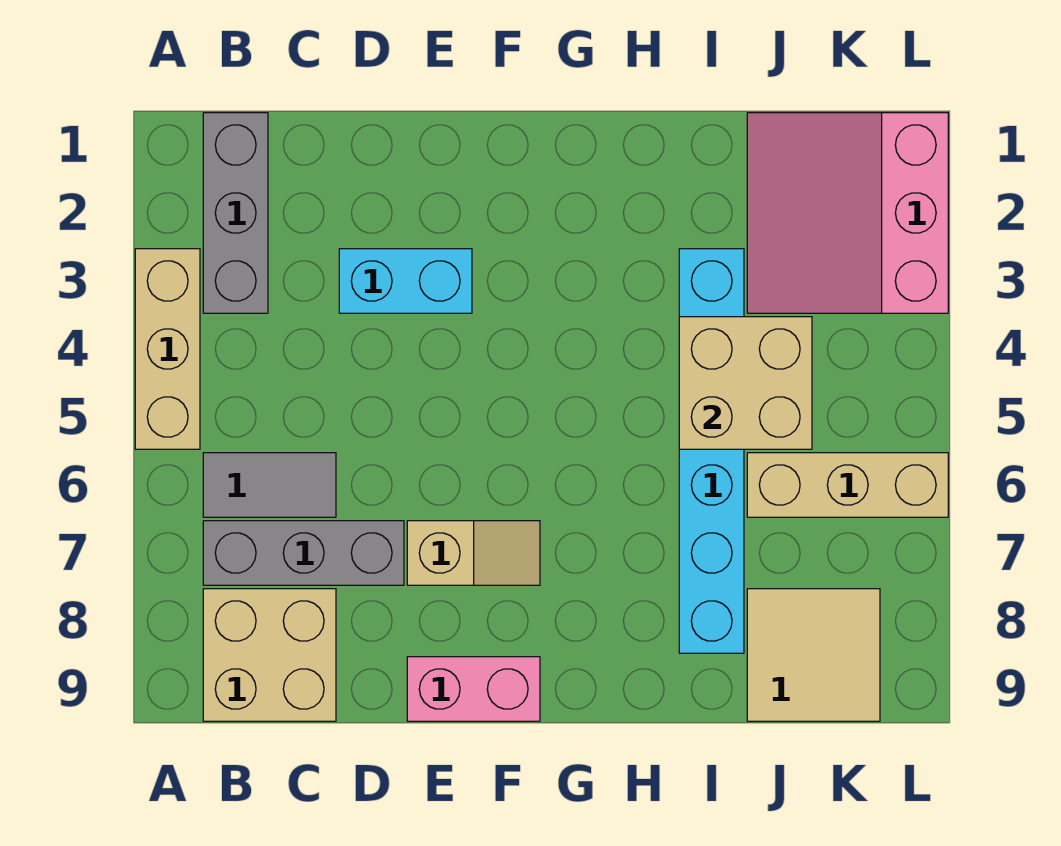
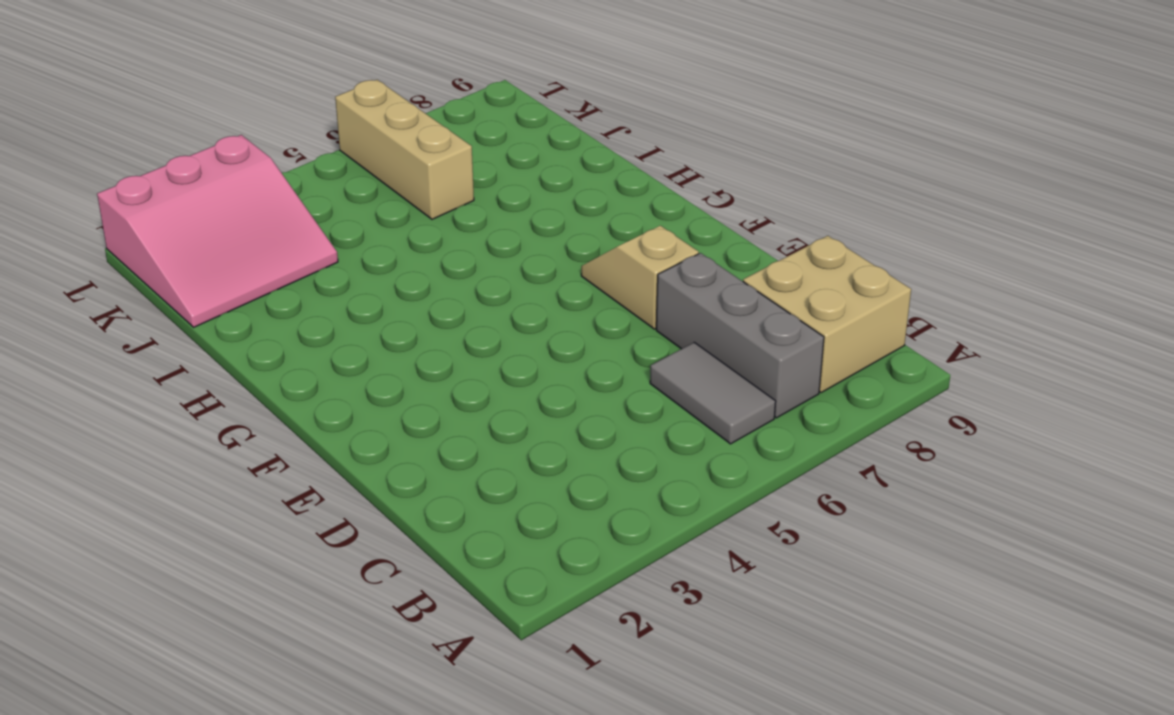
none -> tan brick A3:A5 level 1
none -> grey brick B1:B3 level 1
none -> cyan brick D3:E3 level 1

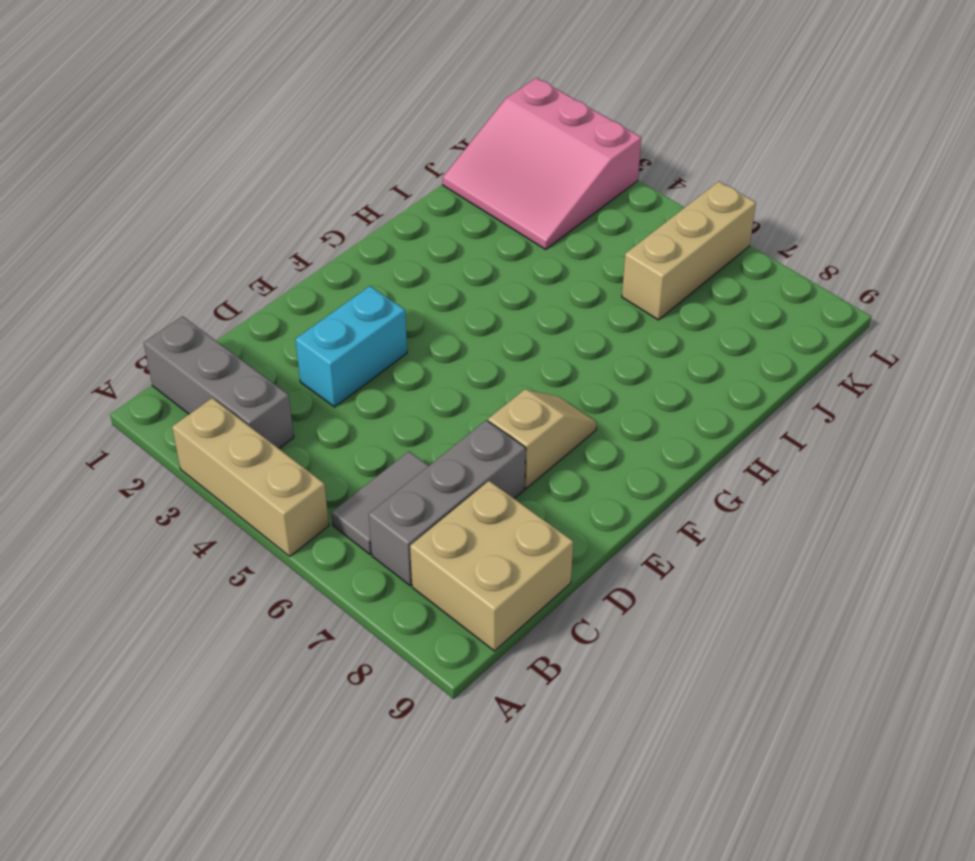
none -> pink brick E9:F9 level 1
none -> cyan brick I3:I8 level 1
none -> tan tile J8:K9 level 1

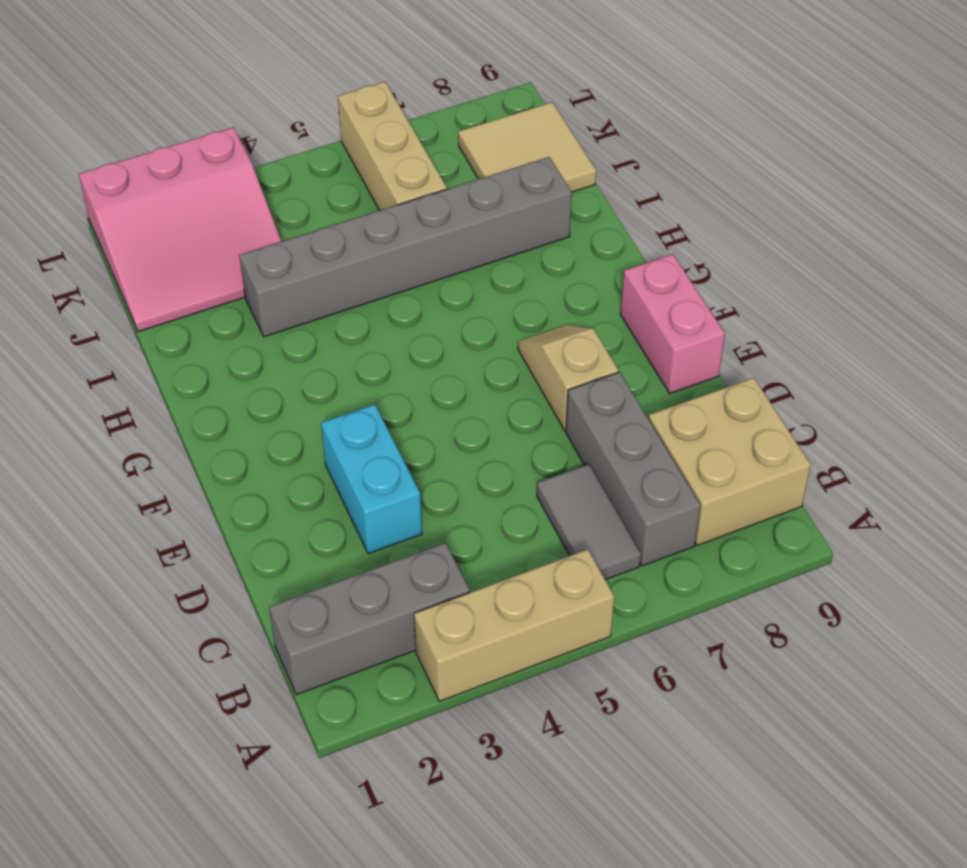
grey brick I3:I8 level 1 -> cyan brick I3:I8 level 1
none -> tan brick I4:J5 level 2

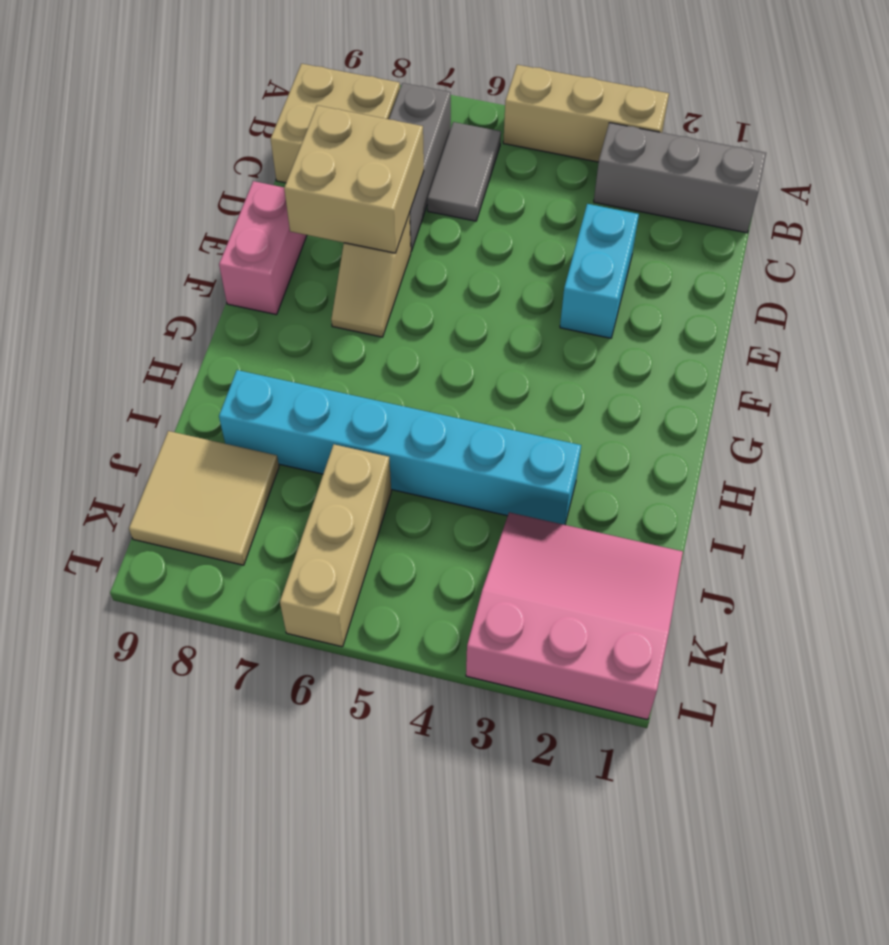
tan brick D7:E8 level 2 -> tan brick I4:J5 level 2

